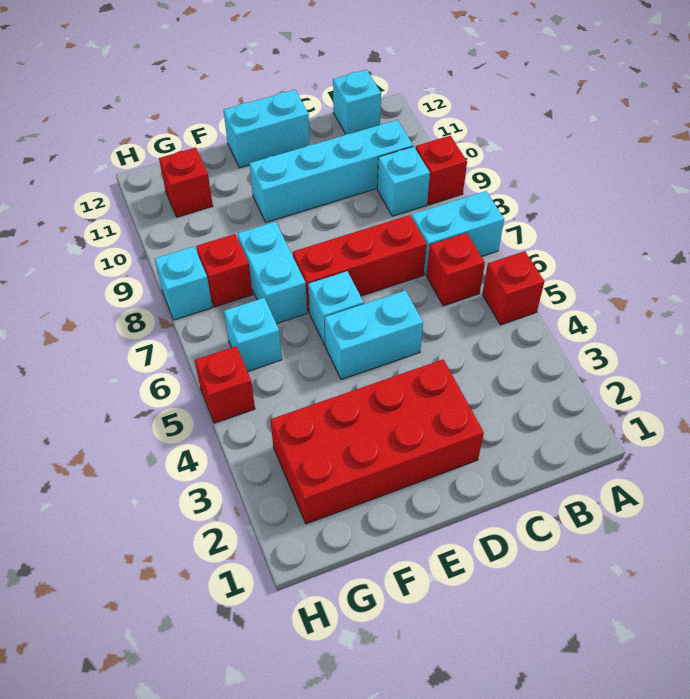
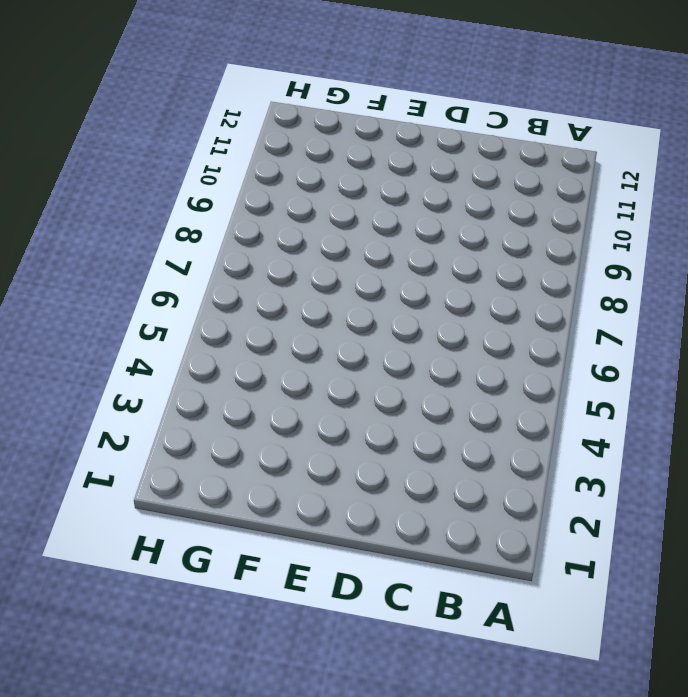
none -> red brick A5 level 1
none -> cyan brick A7:B7 level 1
none -> red brick A9 level 1

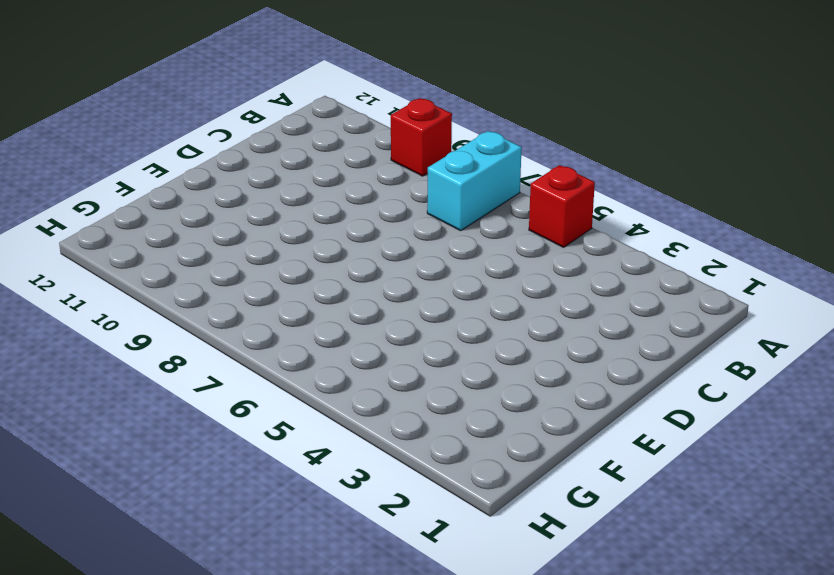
none -> red brick B6 level 1
none -> cyan brick B9 level 1
none -> cyan brick B10:E10 level 1

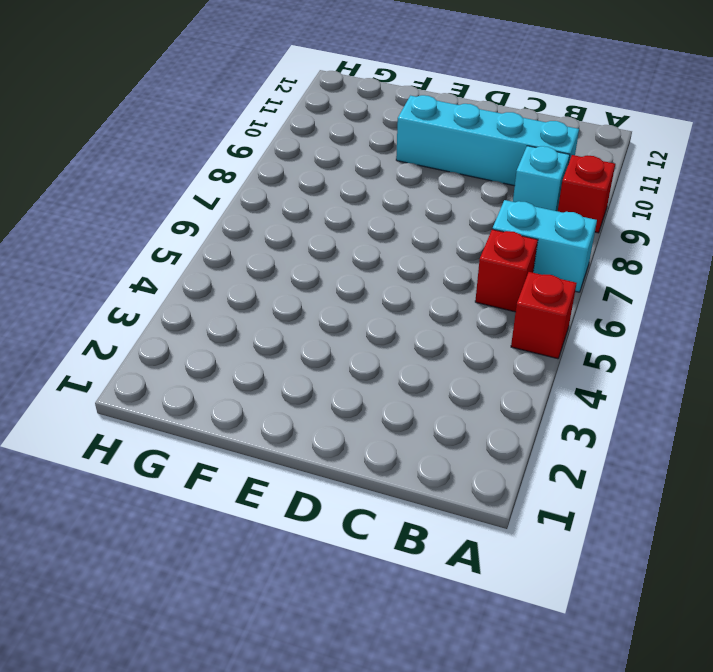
none -> cyan brick B12 level 1
none -> red brick C7:E7 level 1
none -> red brick D2:G3 level 1

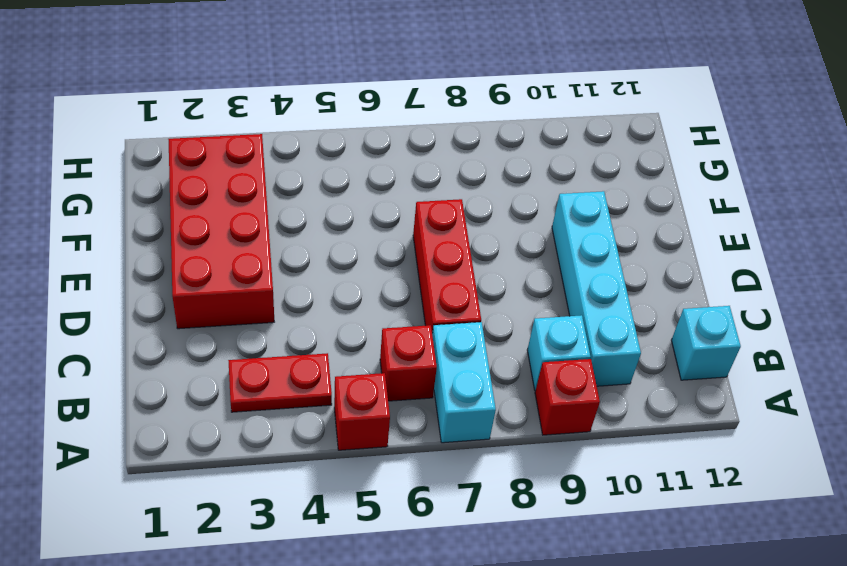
red plate B3:B4 level 1 -> none
none -> cyan brick D5:E5 level 1
none -> cyan brick D12:E12 level 1
none -> cyan brick E6 level 1

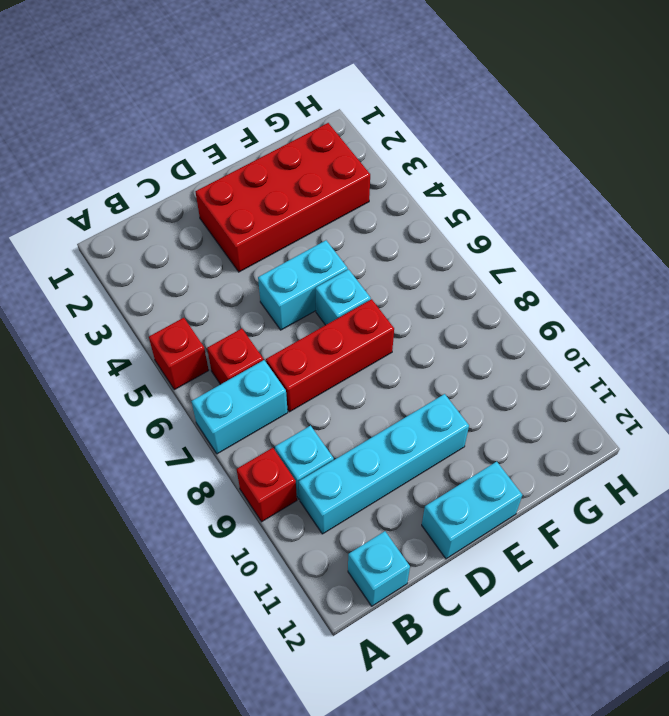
none -> cyan brick F7:F8 level 1
none -> cyan brick G6 level 1
none -> red brick G8 level 1

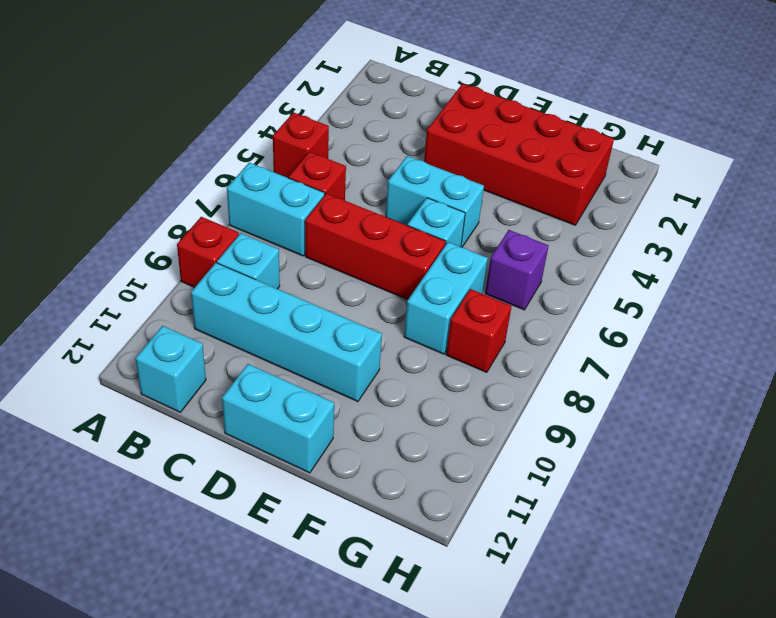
purple brick G6 level 1 -> cyan brick G6 level 1
none -> red brick G11 level 1
none -> red brick H5 level 1
none -> cyan brick H8 level 1

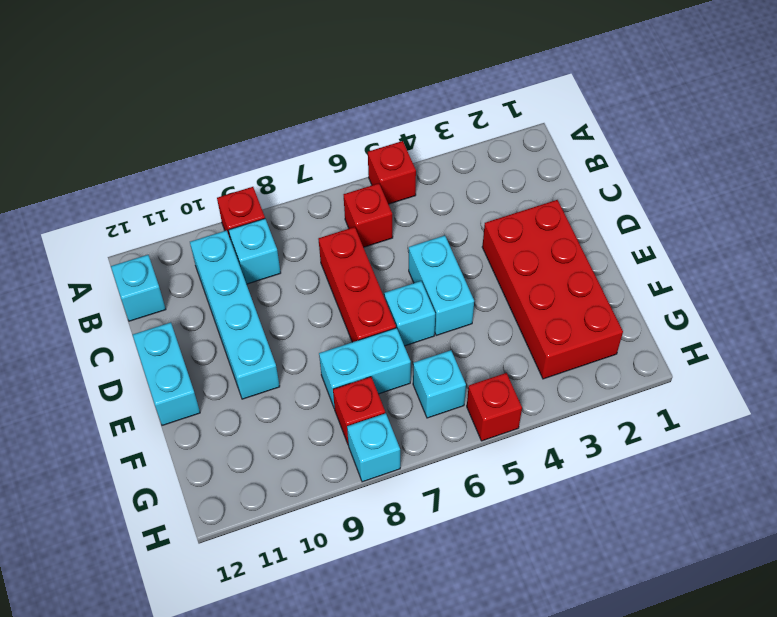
none -> cyan brick A7:B7 level 1
none -> red brick G11 level 1

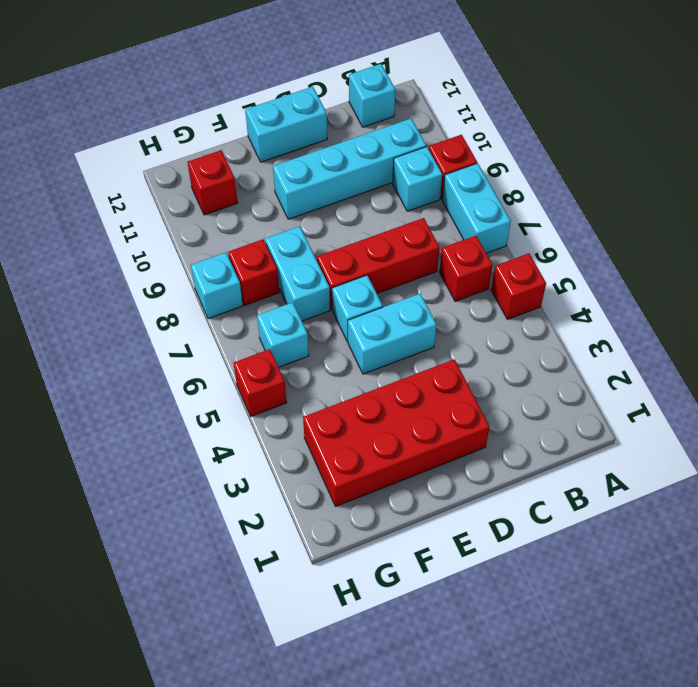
cyan brick A7:A8 level 1 -> cyan brick A7:B7 level 1

